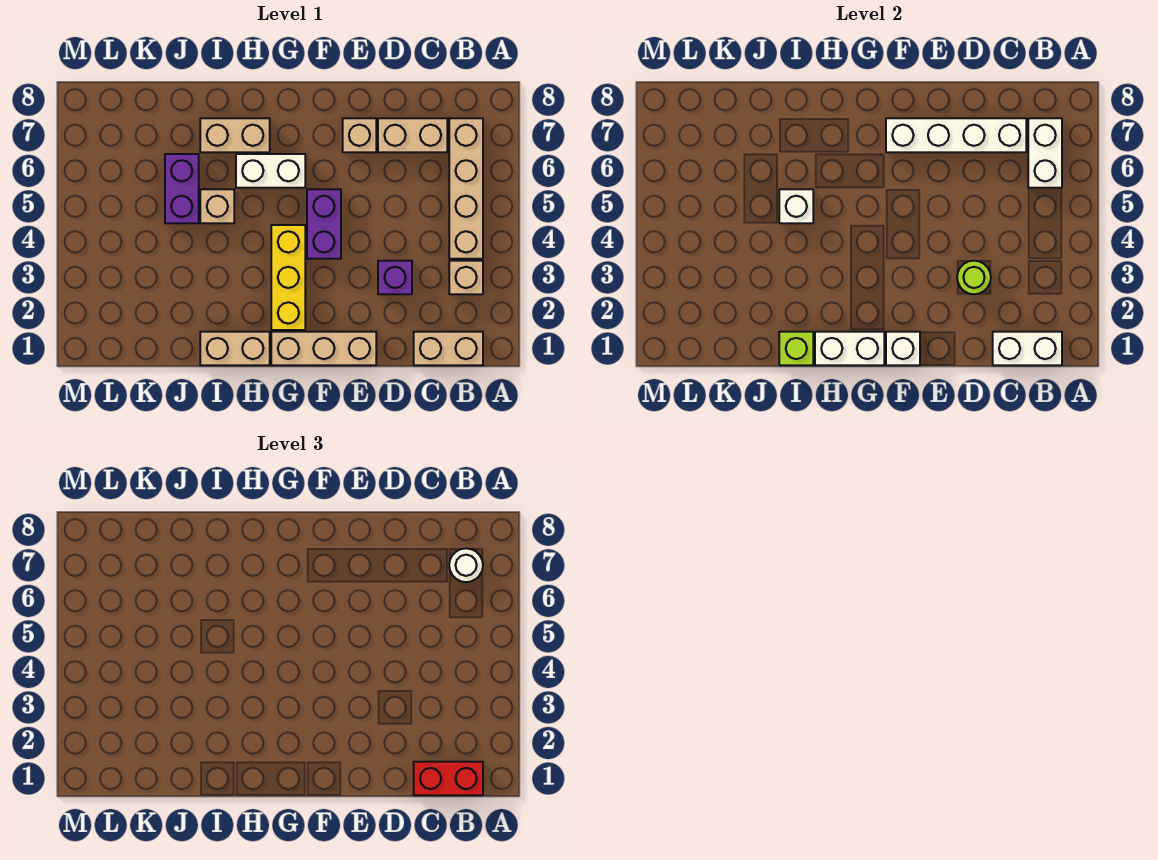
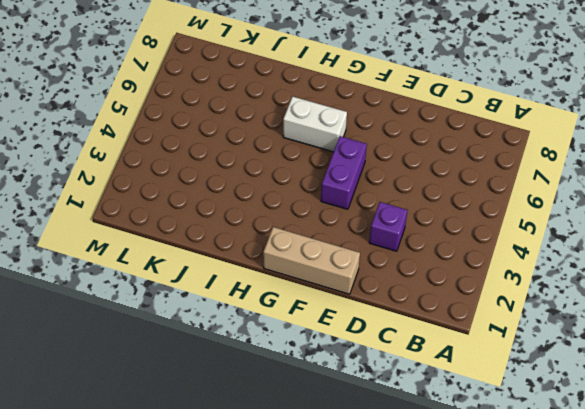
none -> tan brick B1:C1 level 1
none -> tan brick B3 level 1
none -> tan brick B4:B7 level 1

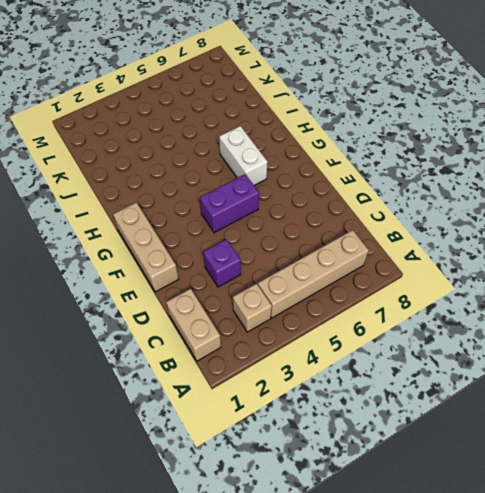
none -> tan brick C7:D7 level 1
none -> tan brick E7 level 1
none -> yellow brick G2:G4 level 1

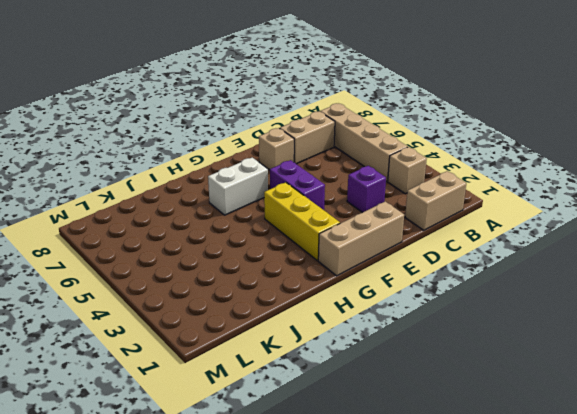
none -> tan brick H1:I1 level 1
none -> tan brick H7:I7 level 1
none -> tan brick I5 level 1

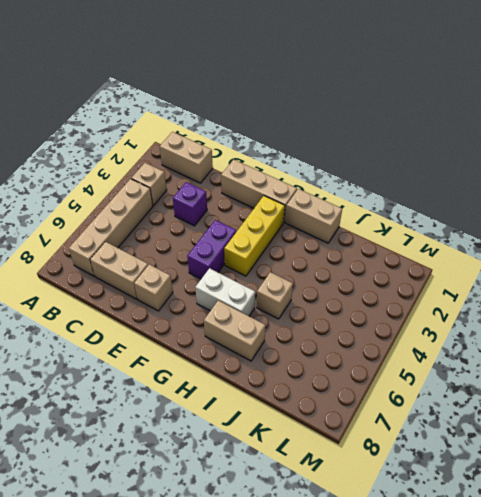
none -> purple brick J5:J6 level 1
none -> white brick B1:C1 level 2
none -> white brick B6:B7 level 2

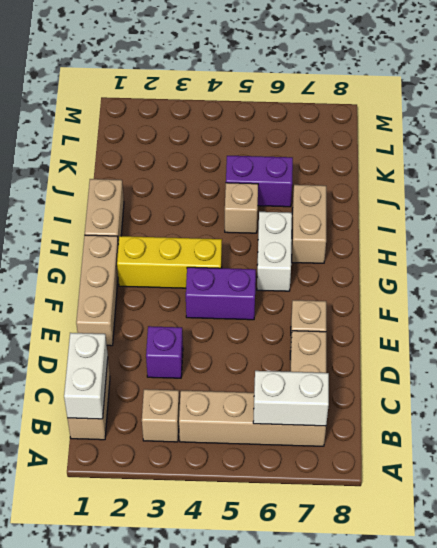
none -> white brick C7:F7 level 2
none -> lime round brick D3 level 2
none -> white brick F1 level 2

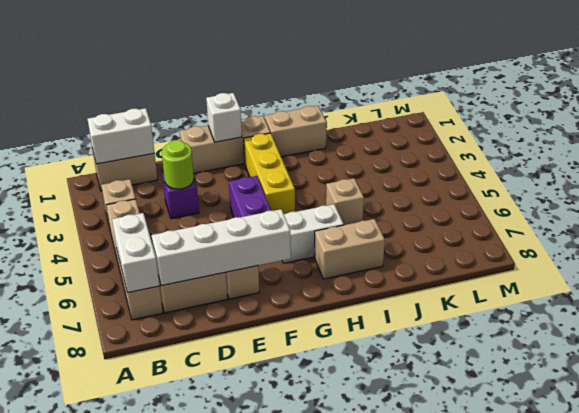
none -> purple brick J5:J6 level 1
none -> white brick G1:H1 level 2
none -> lime brick I1 level 2

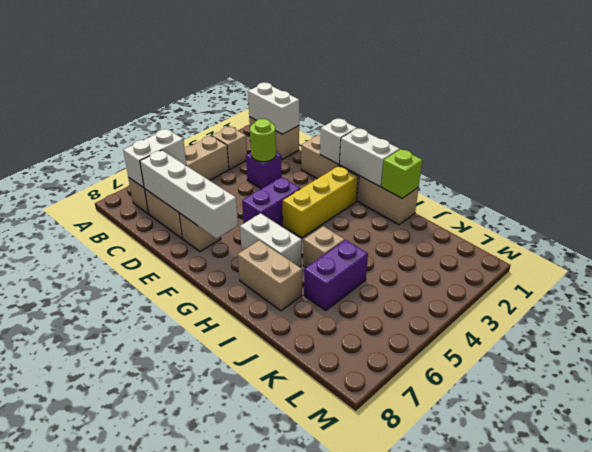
none -> white brick I5 level 2
none -> red brick B1:C1 level 3
none -> white round brick B7 level 3

